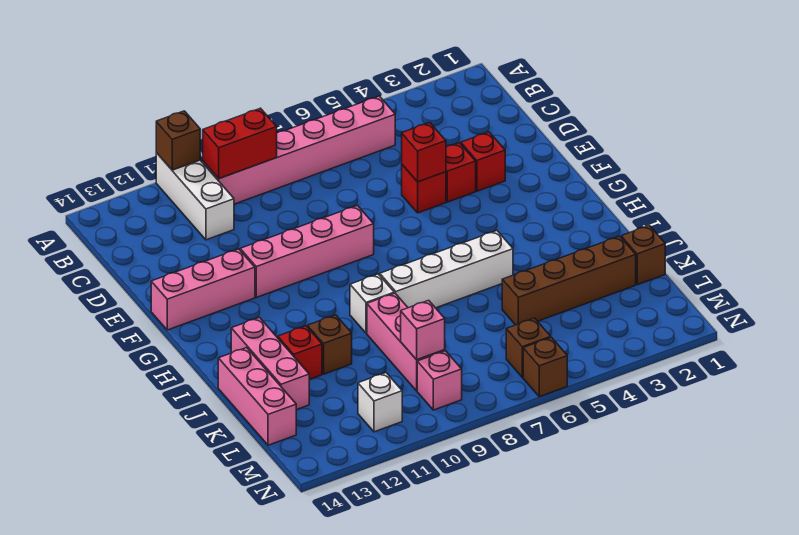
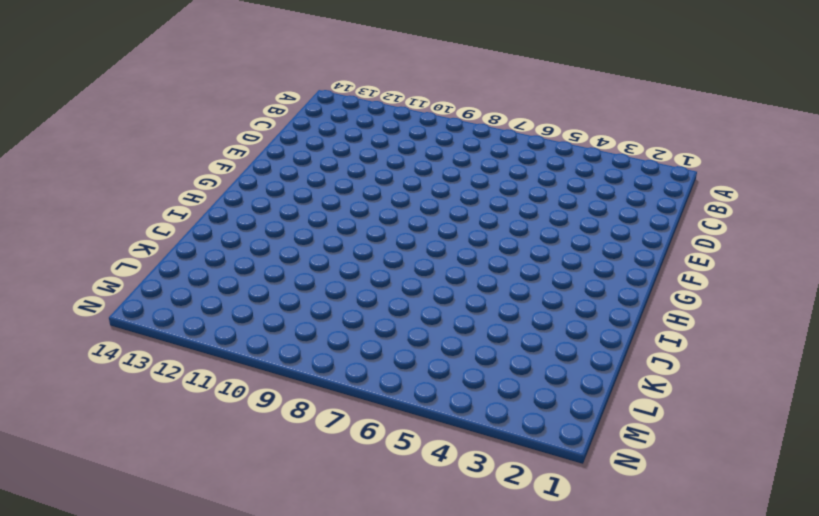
none -> white brick A11:C11 level 1
none -> pink brick B5:B10 level 1
none -> red brick E3 level 1

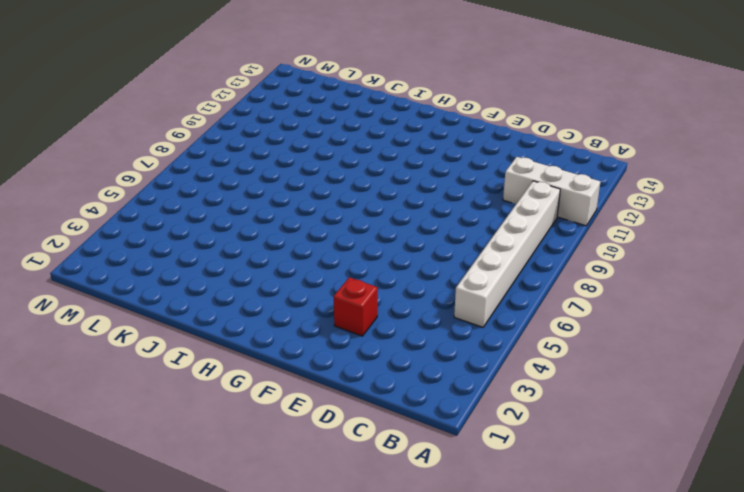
white brick B5:B10 level 1 -> pink brick B5:B10 level 1
none -> red brick E4 level 1
none -> red brick E5 level 1
none -> pink brick F8:F11 level 1

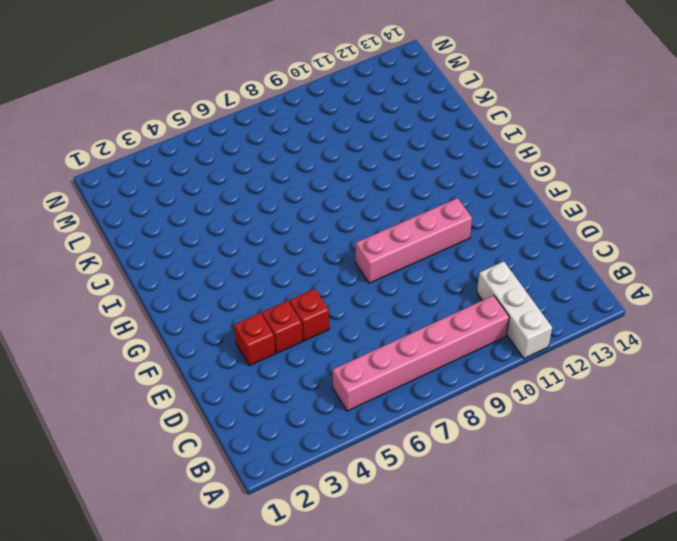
none -> pink brick F12:F14 level 1
none -> white brick I5:I8 level 1
none -> white brick I9 level 1

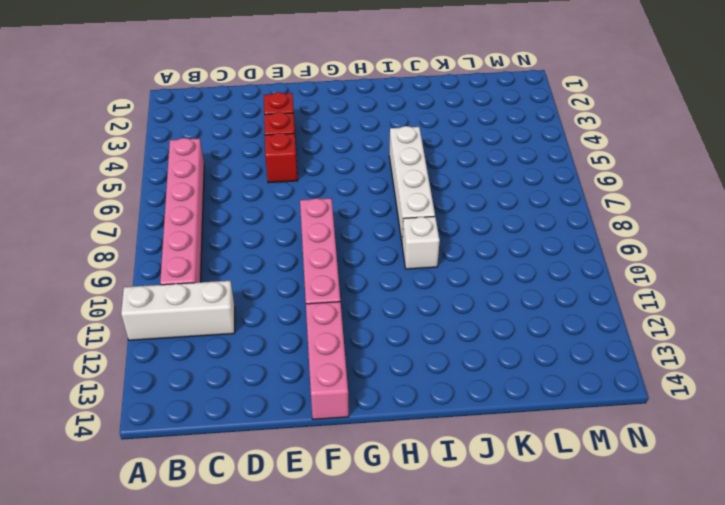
none -> pink brick I13:K13 level 1
none -> pink brick J9:L9 level 1
none -> brown brick J11 level 1

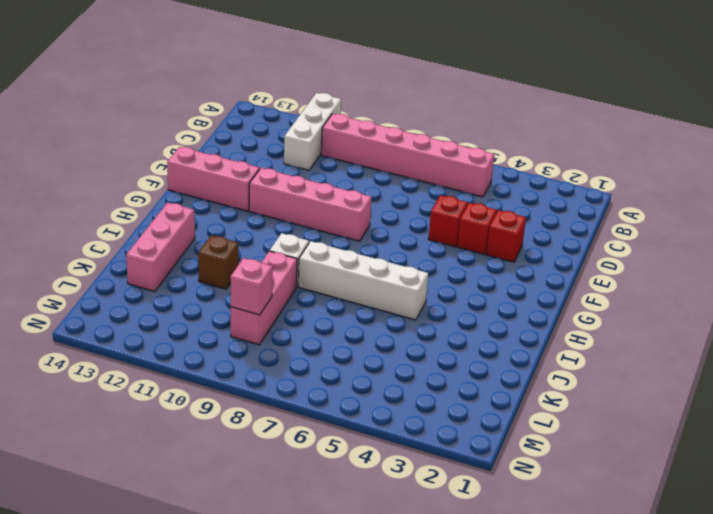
none -> red brick J12 level 1
none -> pink brick J14:L14 level 1
none -> brown brick K1 level 1

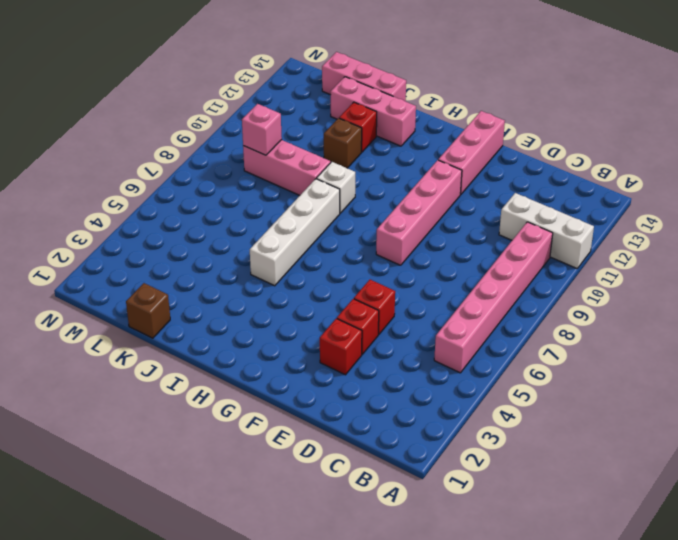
none -> brown brick K2:K5 level 1
none -> brown brick M6 level 1
none -> pink brick M9 level 1

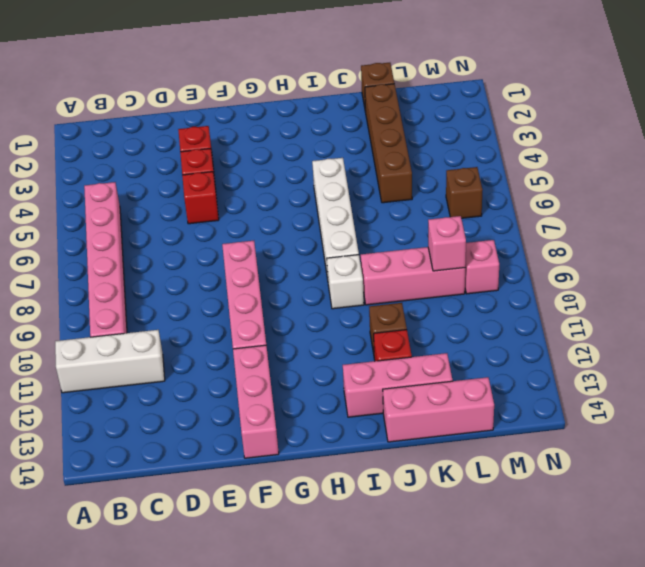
none -> white brick M11 level 1
none -> brown brick N6 level 1
none -> brown brick A11 level 2

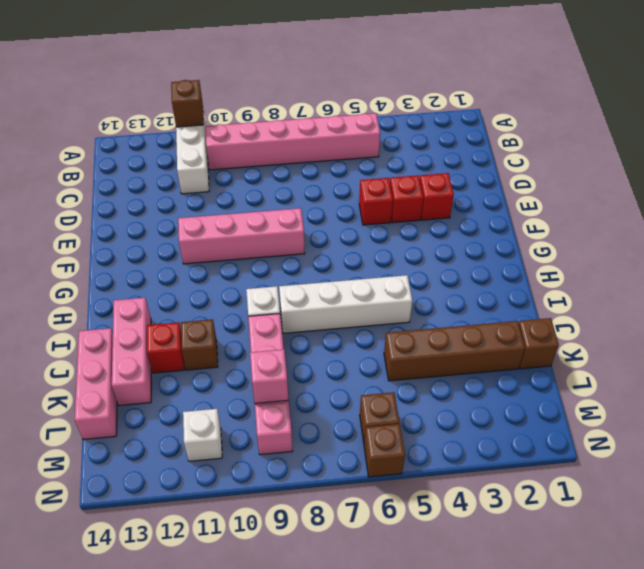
none -> pink brick F12:F14 level 1
none -> red brick B9:B10 level 2
none -> red brick E5 level 2

